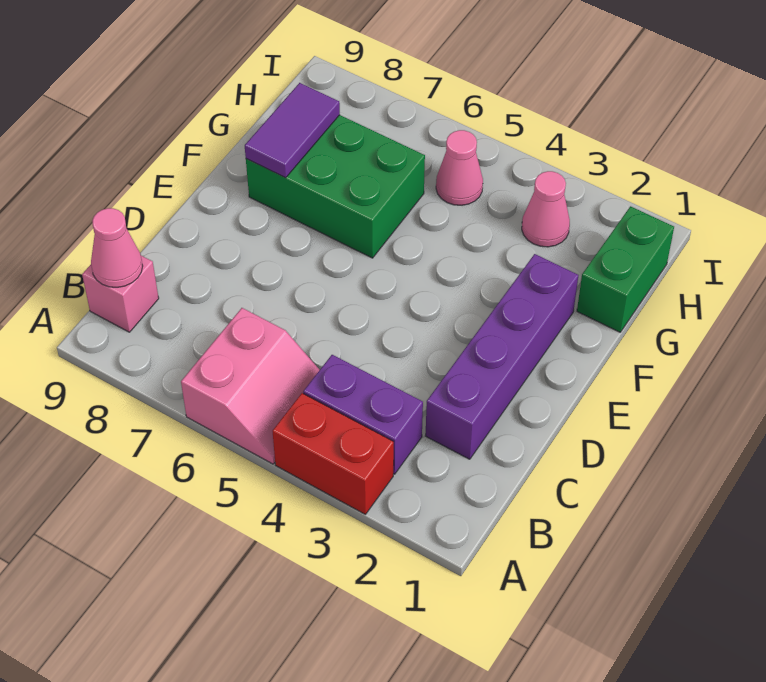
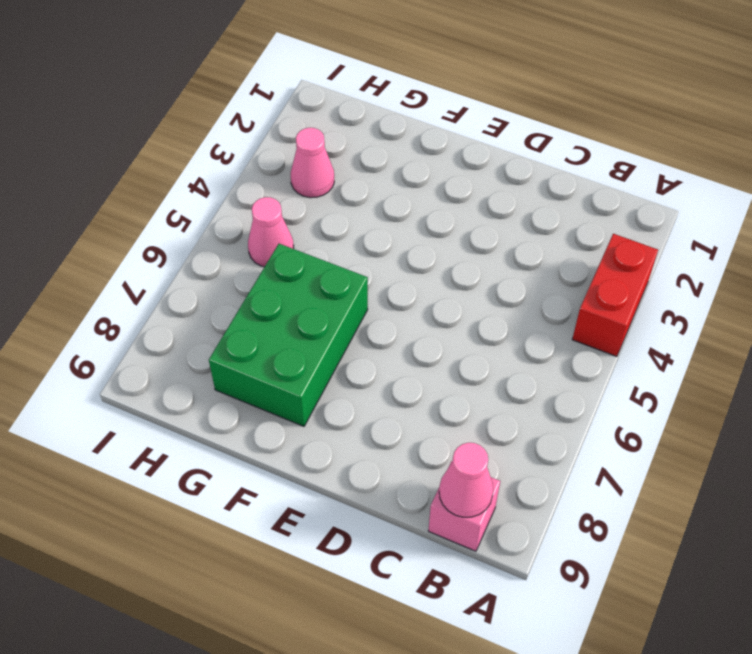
none -> pink slope A5:B6 level 1 top 6
none -> purple brick B3:B4 level 1

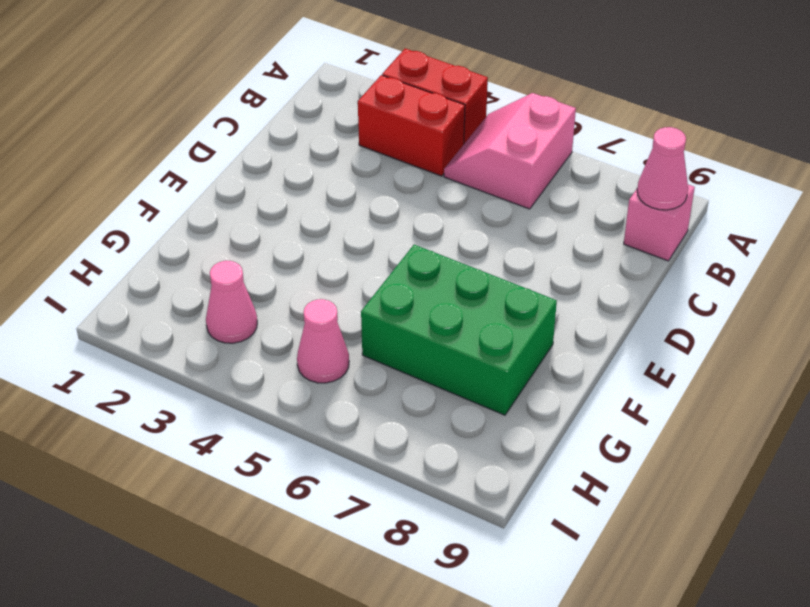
red brick B3:B4 level 1 -> purple brick B3:B4 level 1
none -> purple brick C2:F2 level 1
none -> green brick G1:H1 level 1

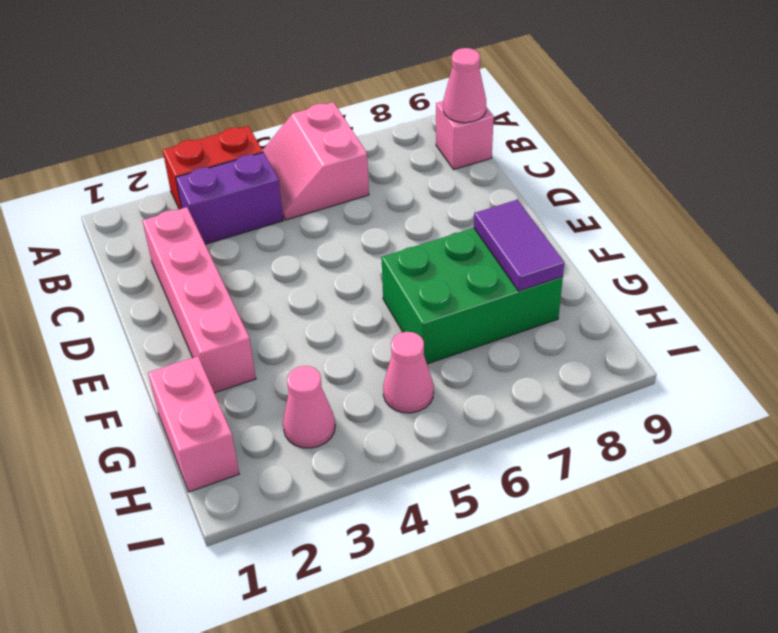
pink brick C2:F2 level 1 -> purple brick C2:F2 level 1
pink brick G1:H1 level 1 -> green brick G1:H1 level 1

